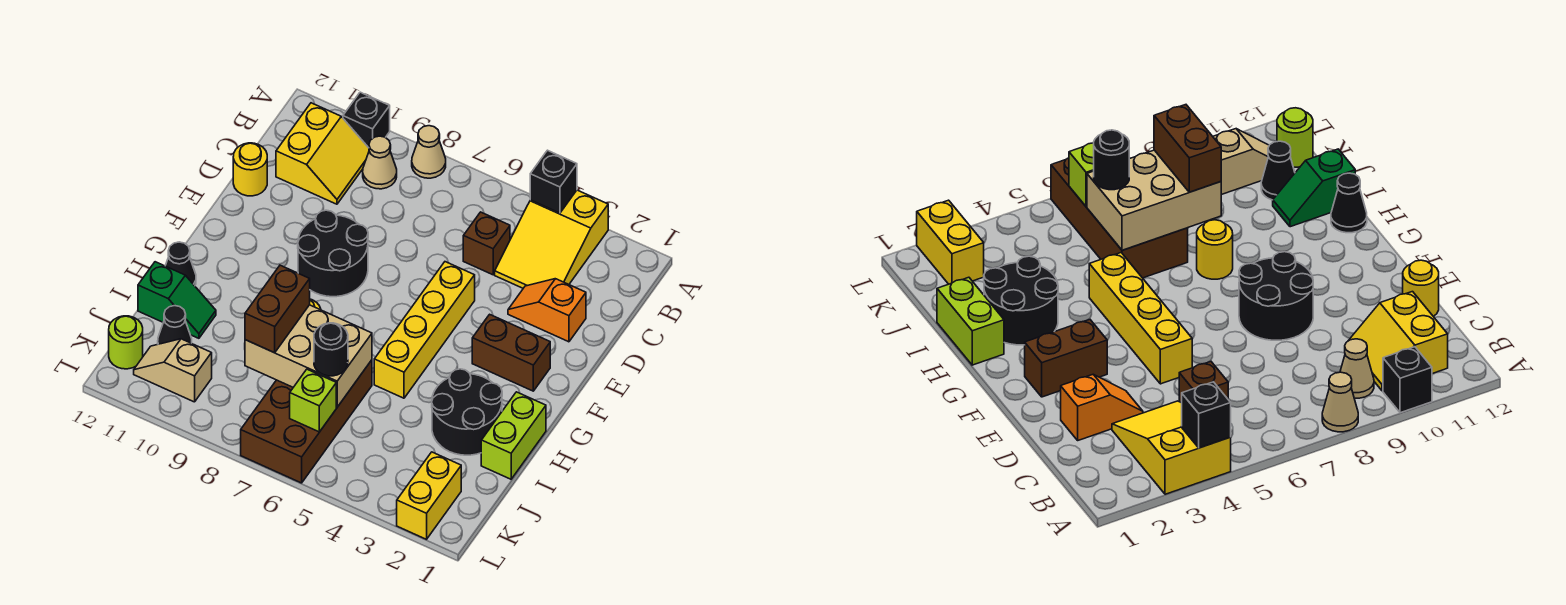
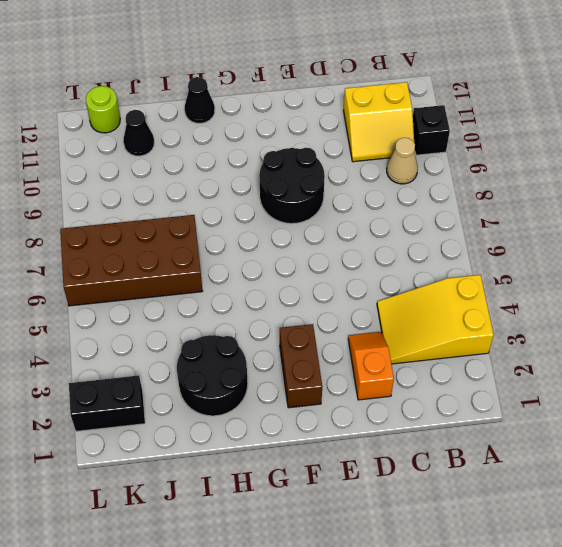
black brick K2:L2 level 1 -> yellow brick K2:L2 level 1
none -> tan cone A8 level 1
none -> brown brick C5 level 1
none -> yellow round brick D12 level 1

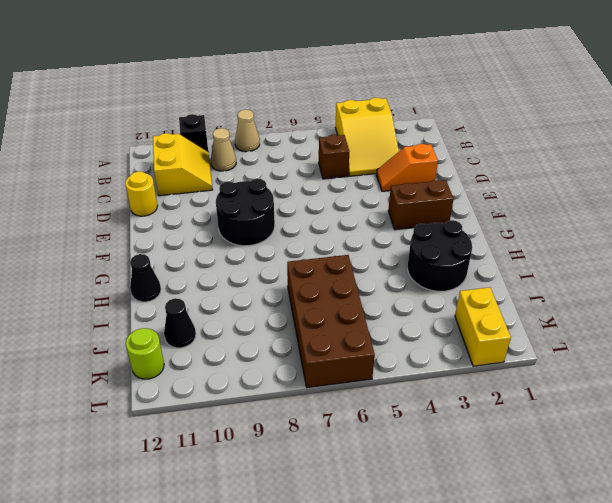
none -> yellow brick E5:H5 level 1
none -> lime brick H1:I1 level 1
none -> yellow round brick H8 level 1

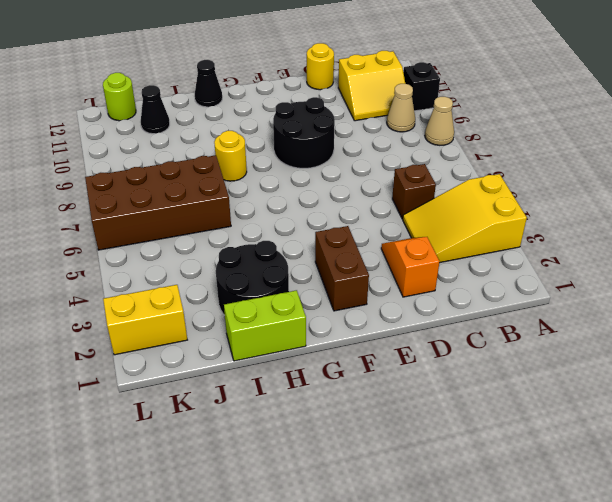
none -> yellow brick E5:H5 level 1
none -> green slope I11:I12 level 1 top 12
none -> tan slope K10:K11 level 1 top 10

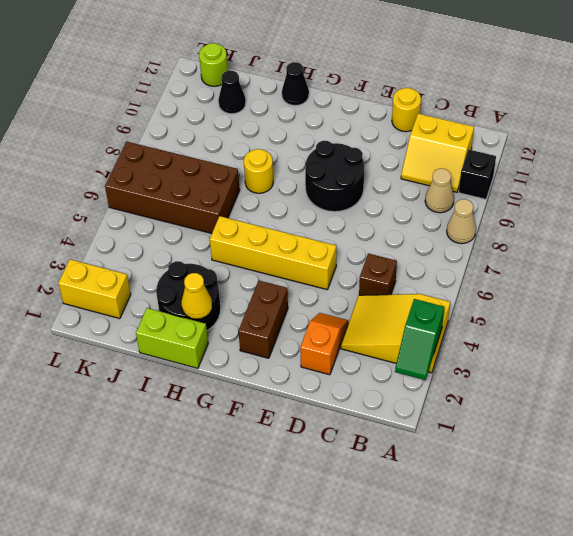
green slope A2:A3 level 2 top 3 -> green slope I11:I12 level 1 top 12
yellow cone H2 level 2 -> none
none -> tan slope K10:K11 level 1 top 10
none -> black brick A4 level 2
none -> tan brick I6:J8 level 2

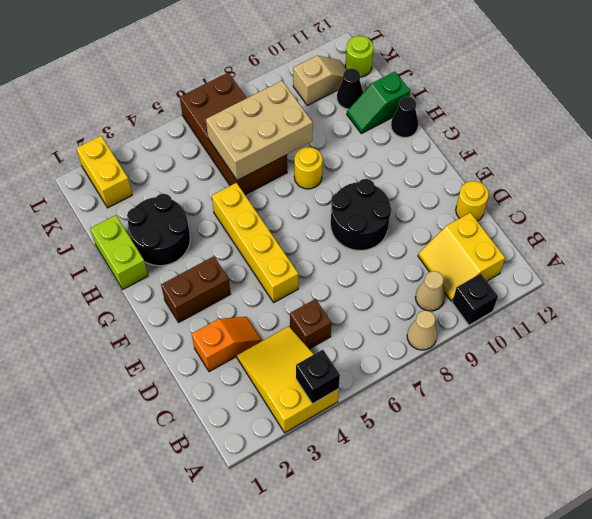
none -> lime brick K6 level 2
none -> brown brick I8:J8 level 3
none -> black round brick J6 level 3

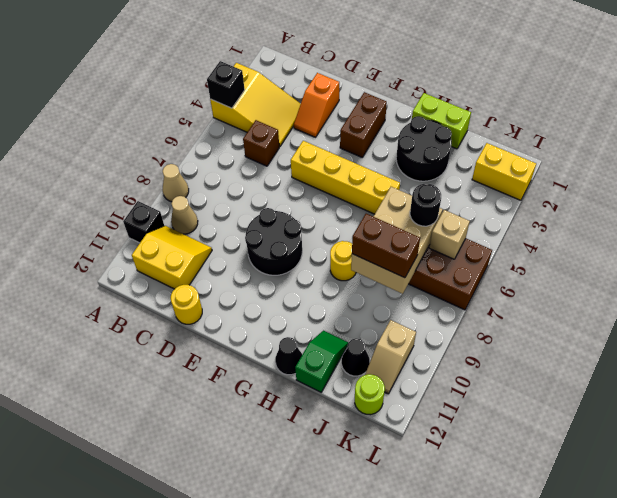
tan brick K6 level 2 -> lime brick K6 level 2

